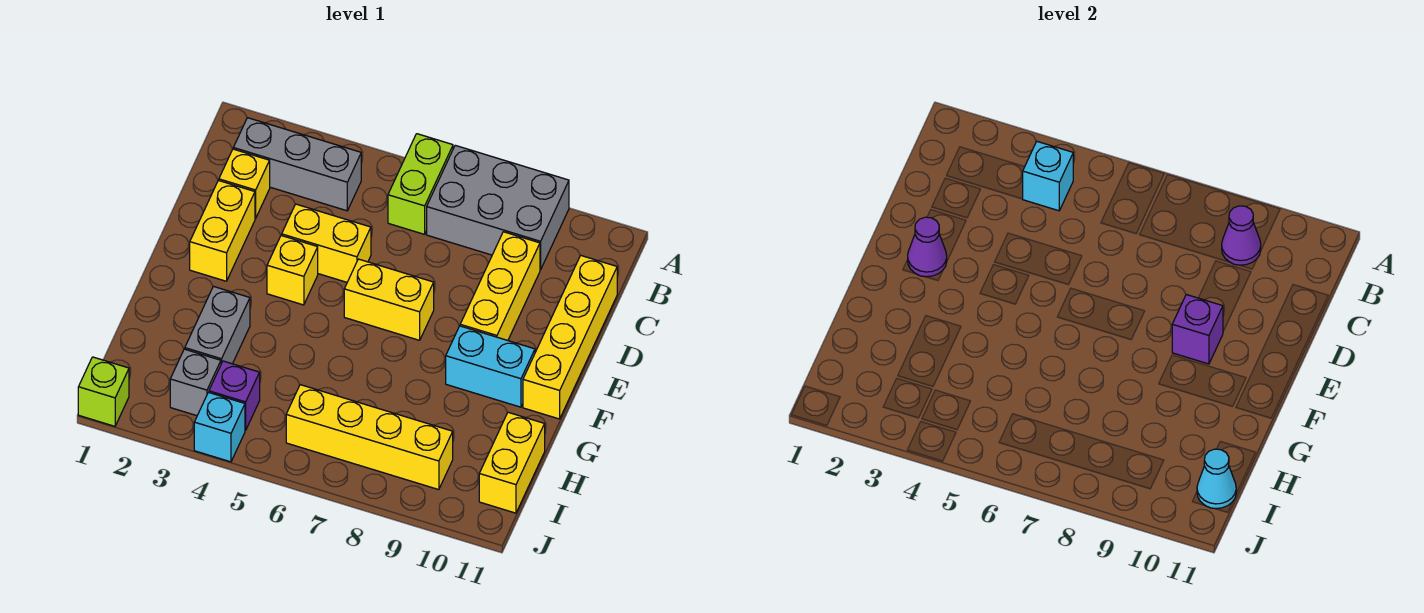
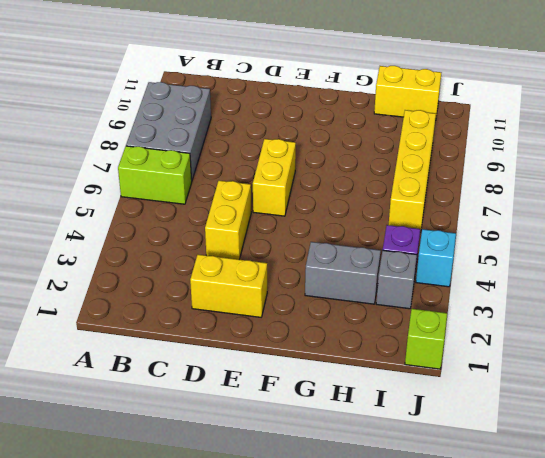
none -> grey brick B2:B4 level 1
none -> yellow brick C2 level 1
none -> yellow brick C9:E9 level 1

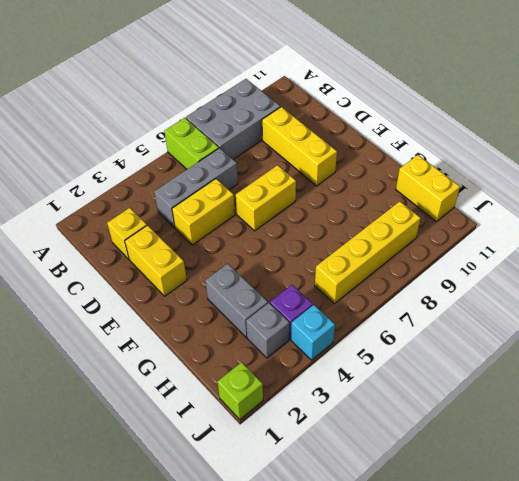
grey brick C4:C6 level 1 -> grey brick B2:B4 level 1
none -> yellow brick C11:F11 level 1
none -> yellow brick E4 level 1
none -> cyan brick F9:F10 level 1

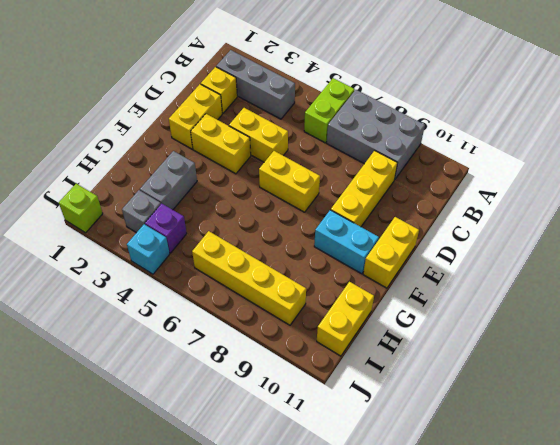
yellow brick E3:E4 level 1 -> yellow brick E4 level 1
yellow brick E11:F11 level 1 -> yellow brick C11:F11 level 1
none -> cyan brick B4 level 2
none -> purple cone B9 level 2
none -> purple cone E2 level 2

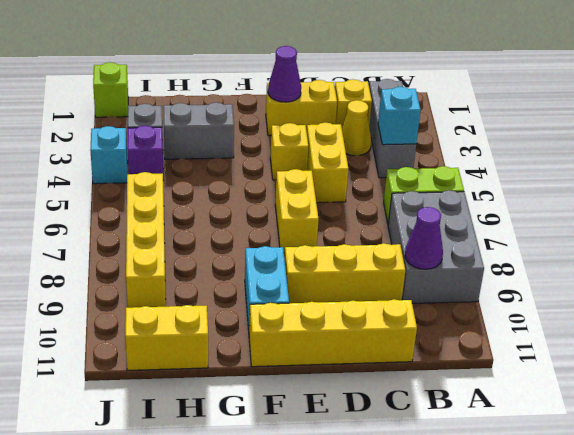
yellow cone C3 level 1 -> none
none -> purple brick E9 level 2
none -> cyan cone I11 level 2

